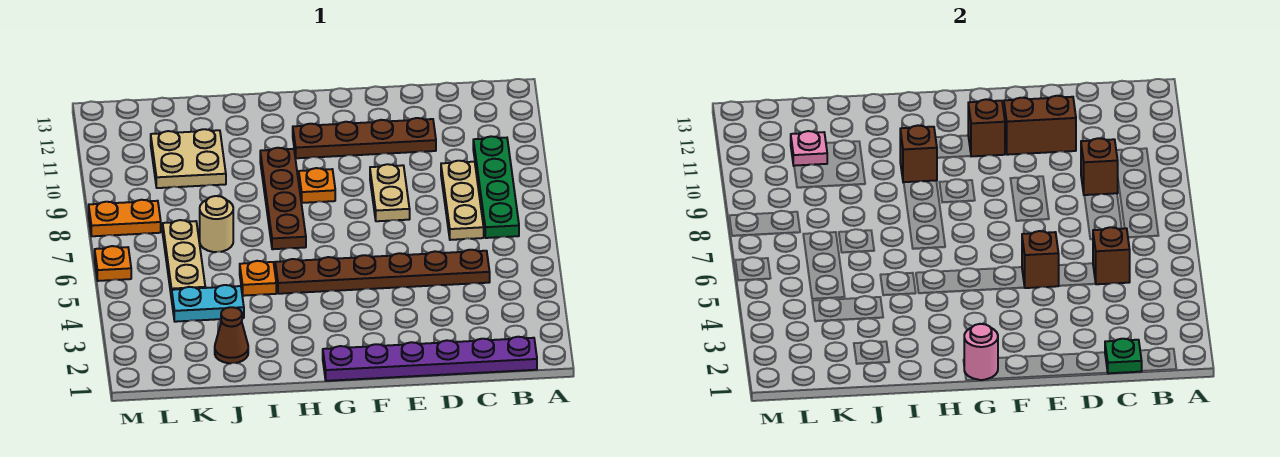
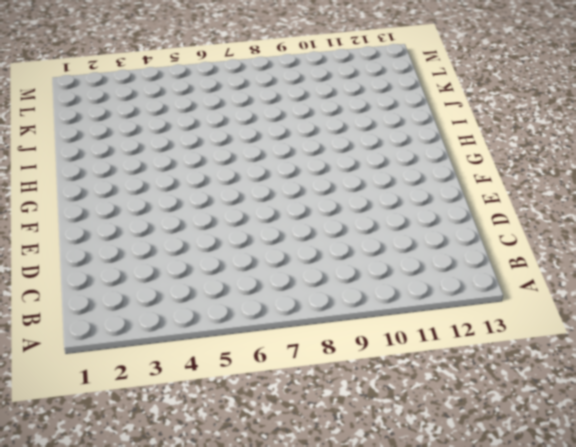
none -> purple plate B1:G1 level 1
none -> green plate B7:B10 level 1
none -> brown plate C5:H5 level 1

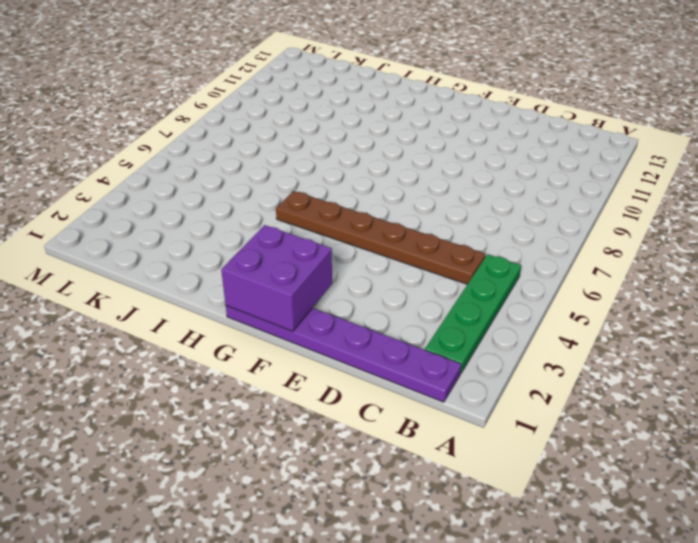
green plate B2:B5 level 1 -> green plate B7:B10 level 1
purple brick F1:G2 level 2 -> pink round brick G1 level 2
none -> tan plate C7:C9 level 1
none -> brown plate D11:G11 level 1
none -> tan plate E8:E9 level 1

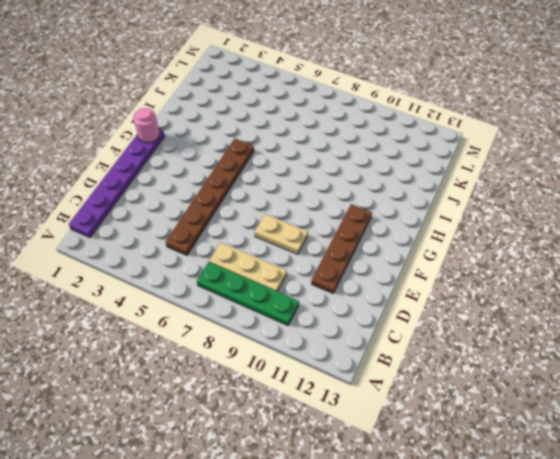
none -> orange plate G9 level 1
none -> brown plate H7:H10 level 1
none -> orange plate I5 level 1

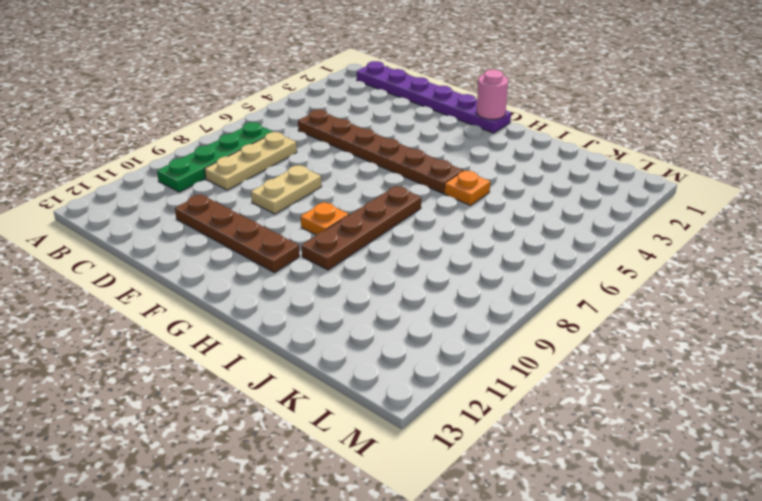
none -> brown cone J2 level 1
none -> cyan plate J4:K4 level 1
none -> tan round brick J7 level 1

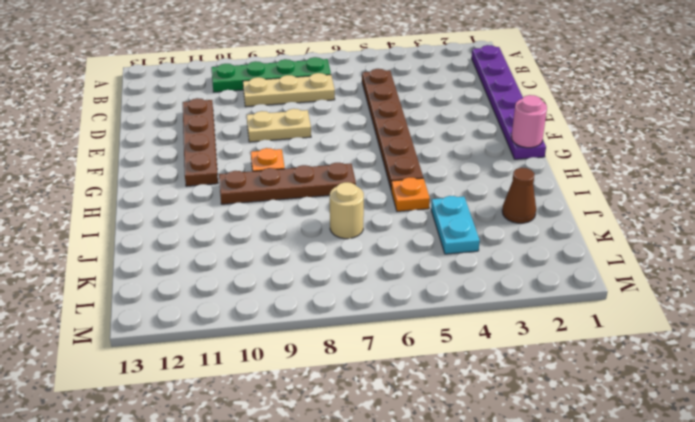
none -> tan plate J10:K11 level 1
none -> tan plate K5:K7 level 1
none -> orange plate L8:M8 level 1

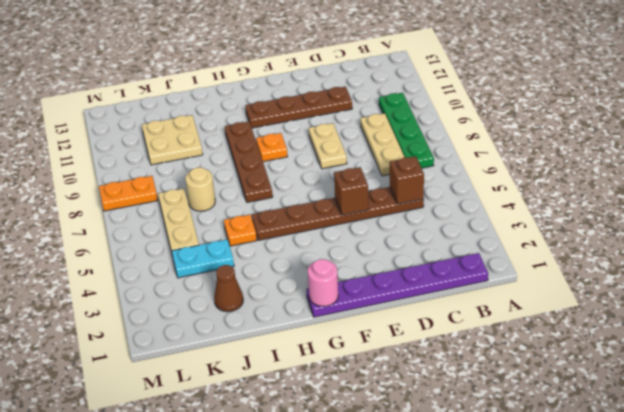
none -> orange plate M6 level 1
none -> green plate C1 level 2
none -> brown brick C9 level 2

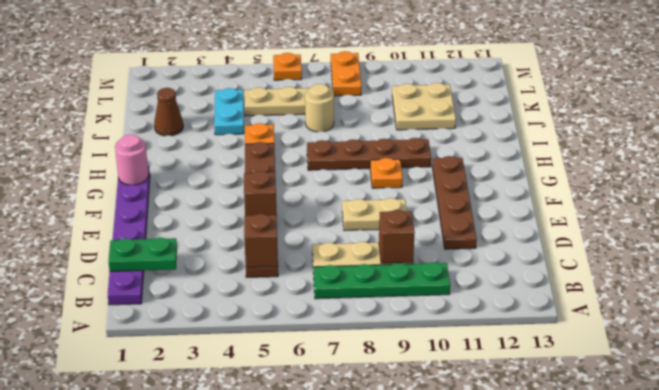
green plate C1:C2 level 2 -> green plate C1 level 2
none -> brown brick D11:E11 level 2
none -> brown brick F11 level 2
none -> brown brick H10 level 2

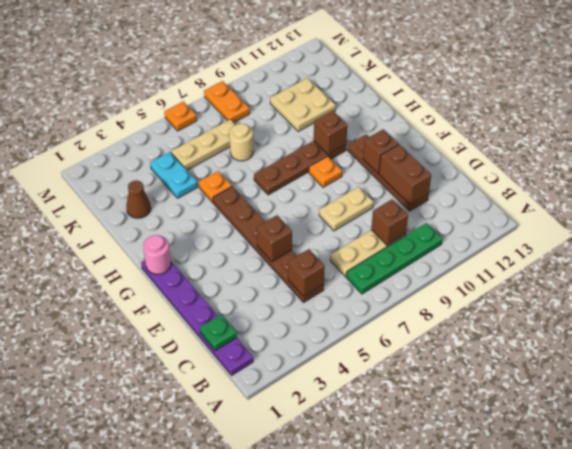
none -> pink plate K11 level 2

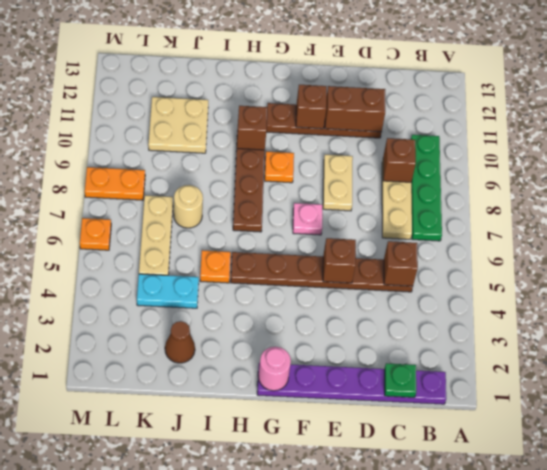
pink plate F7 level 1 -> pink plate K11 level 2

